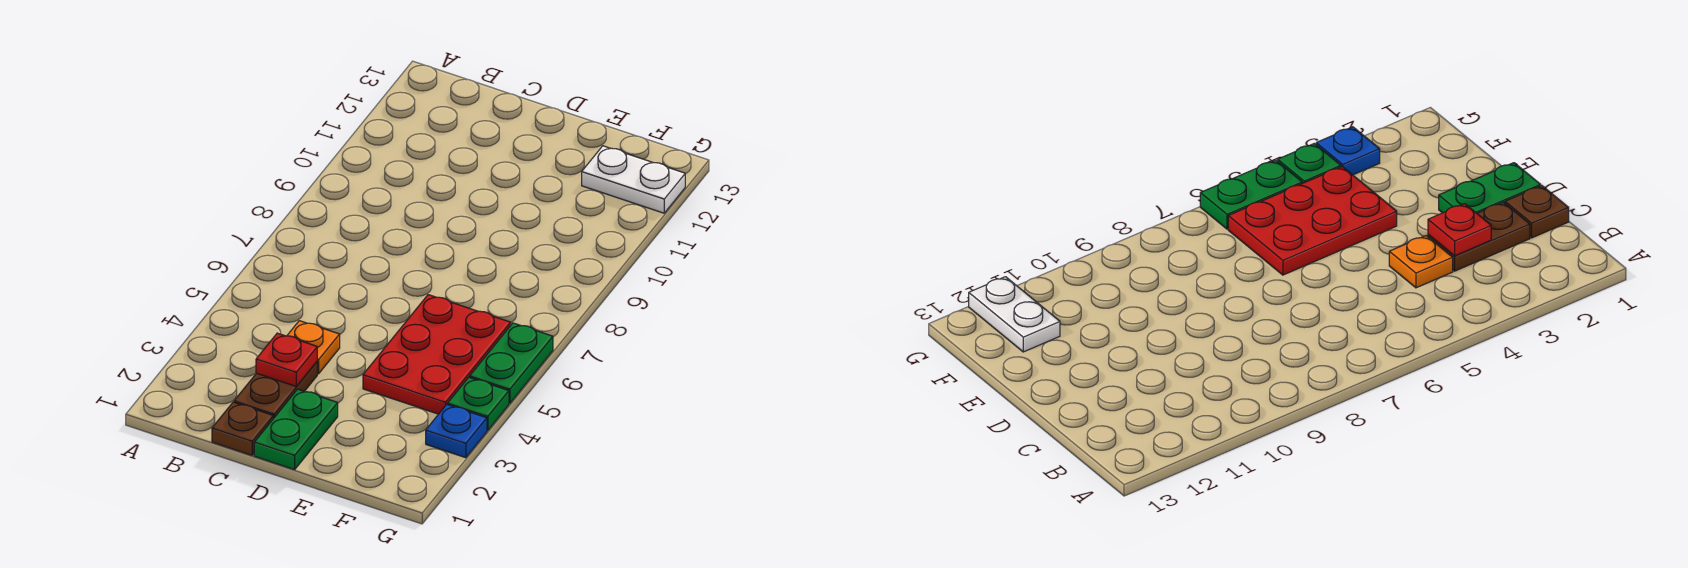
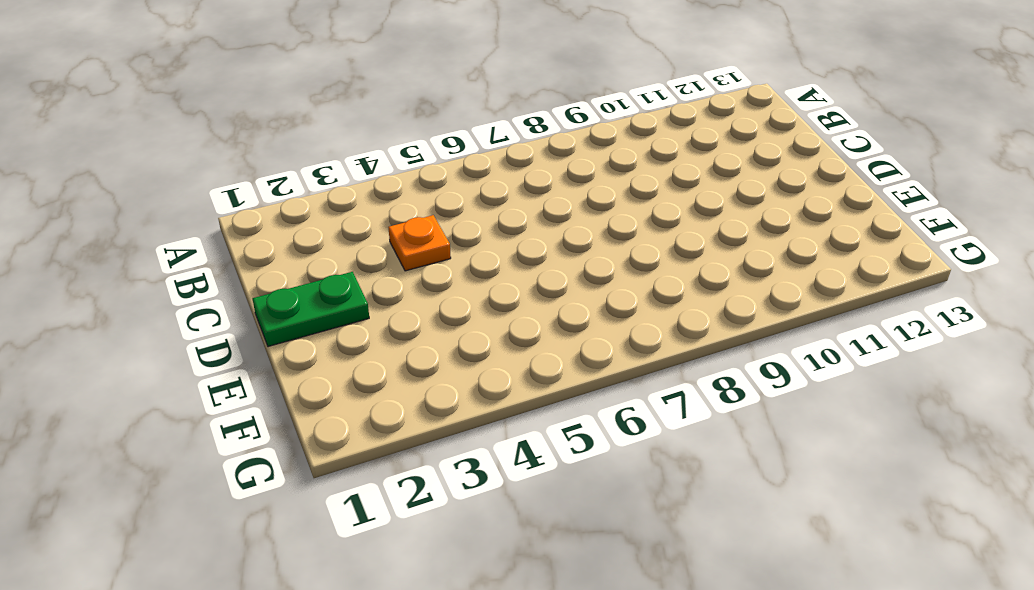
none -> brown plate C1 level 1
none -> brown plate C2:C3 level 1

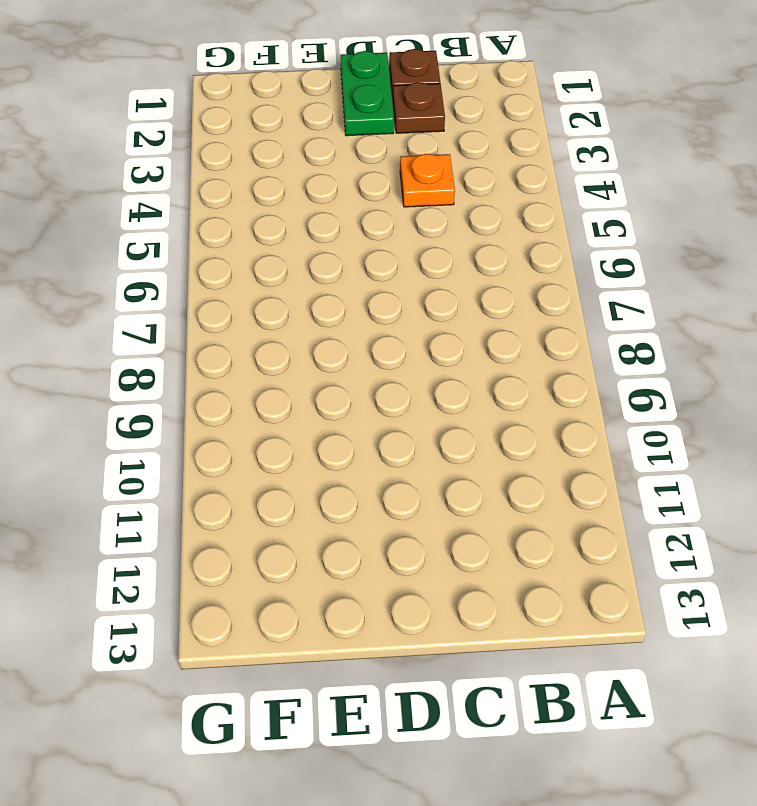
brown plate C2 level 1 -> brown plate C2:C3 level 1
none -> red plate E4:F6 level 1
none -> white plate F12:G12 level 1

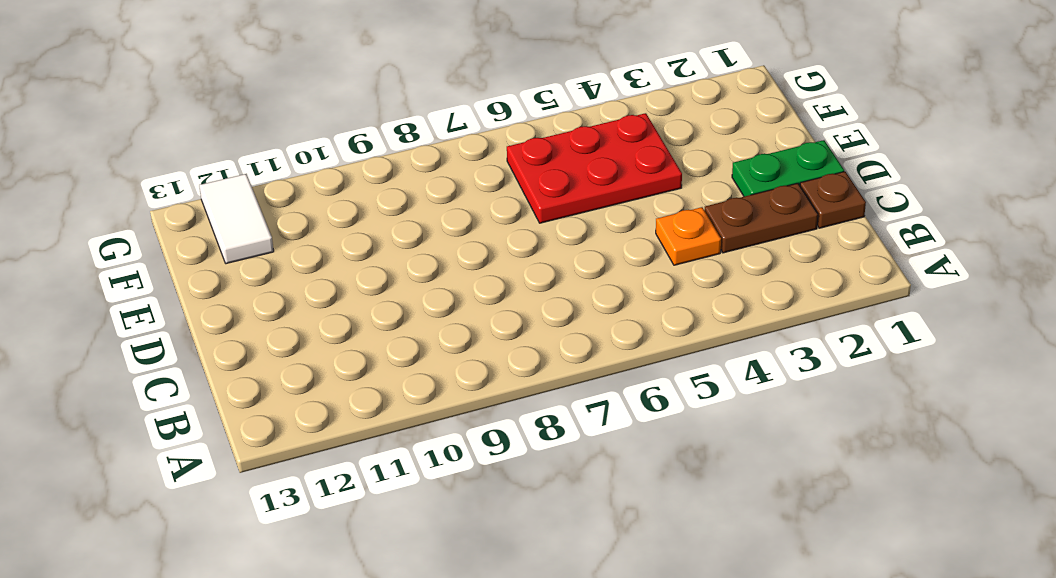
white tile F12:G12 level 1 -> white plate F12:G12 level 1
none -> blue plate G3 level 1
none -> green plate G4 level 1

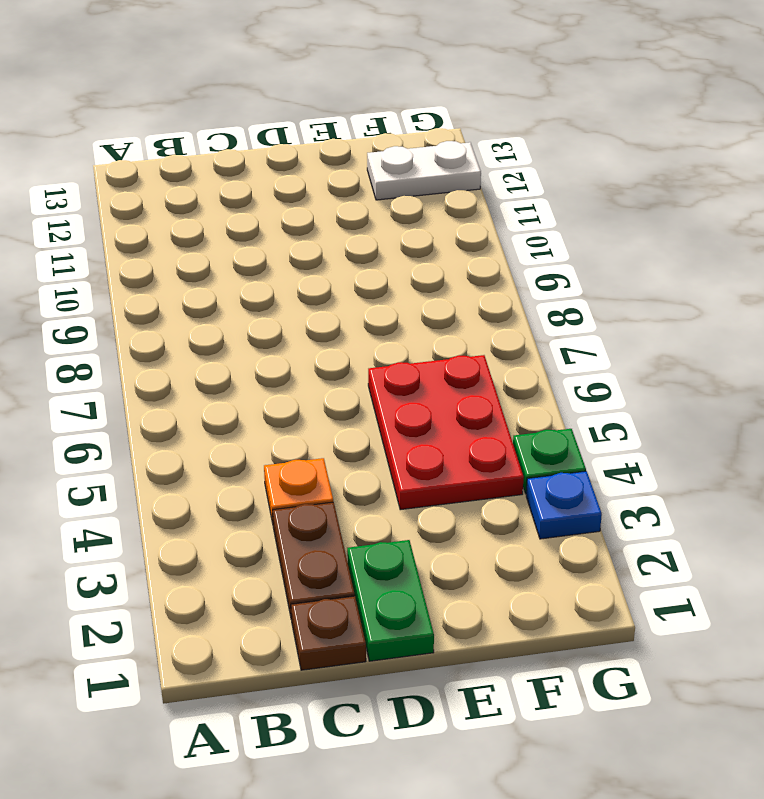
none -> green plate G5:G6 level 1
none -> red plate C3 level 2

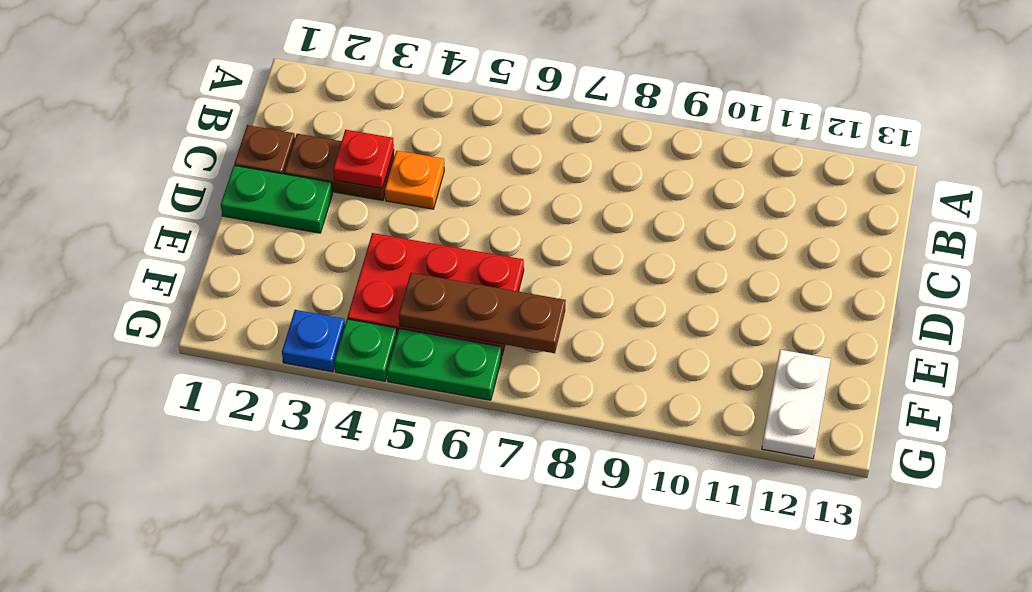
brown plate F5:F7 level 2 -> none

